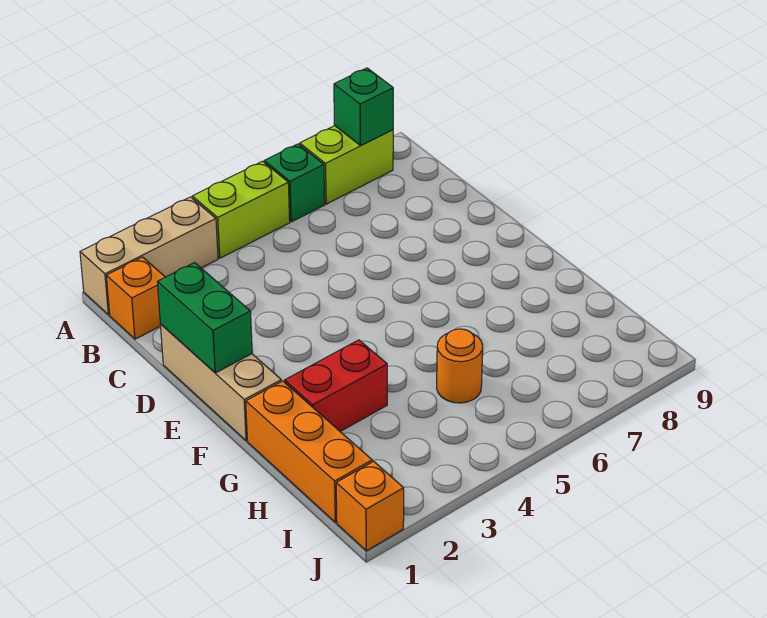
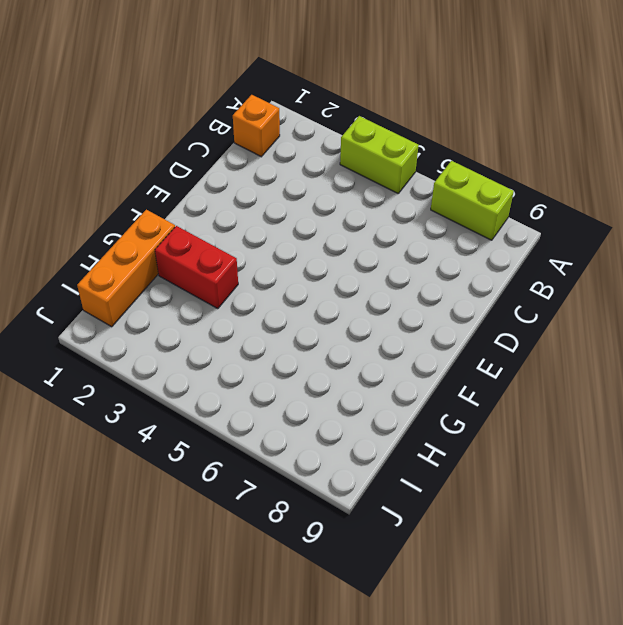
none -> tan brick A1:A3 level 1
none -> green brick A6 level 1
none -> tan brick D1:F1 level 1

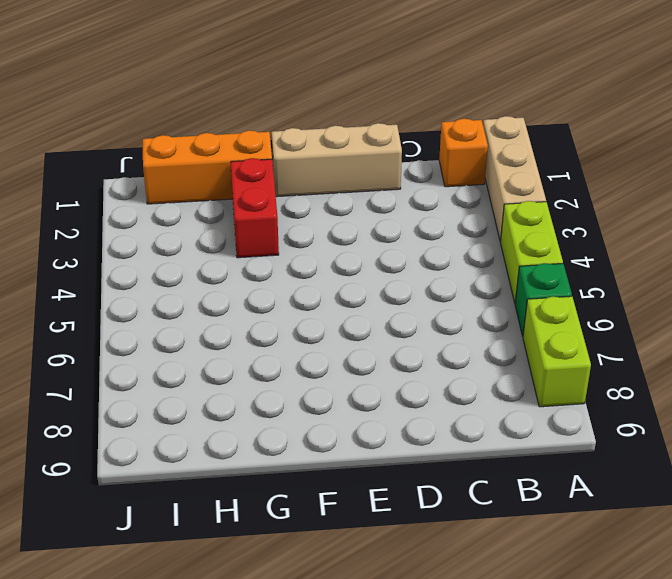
none -> orange round brick H5 level 1
none -> orange brick J1 level 1
none -> green brick A8 level 2

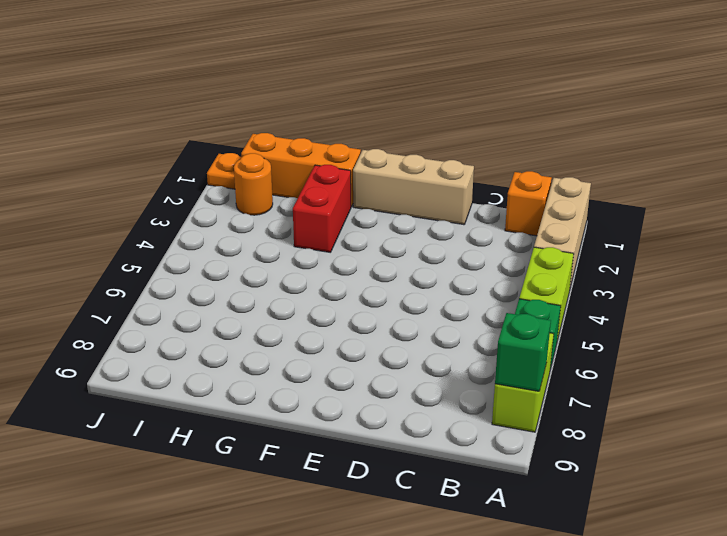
orange round brick I2 level 1 -> orange round brick H5 level 1
orange plate J1 level 1 -> orange brick J1 level 1
none -> green brick D1:E1 level 2

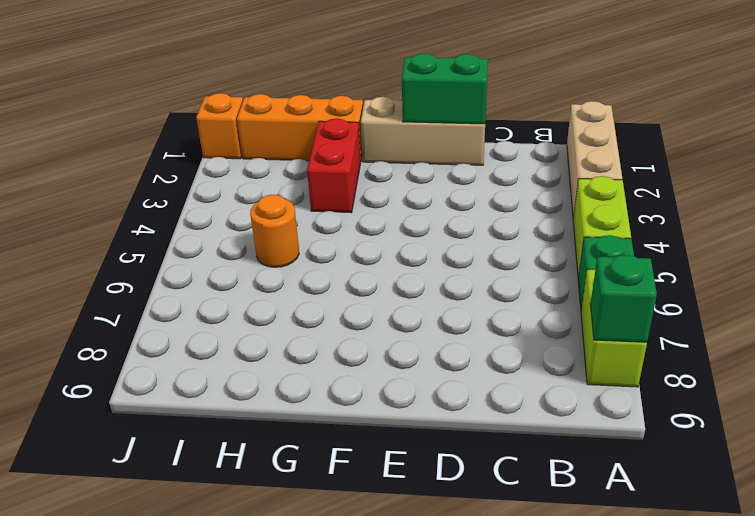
none -> orange brick B1 level 1

